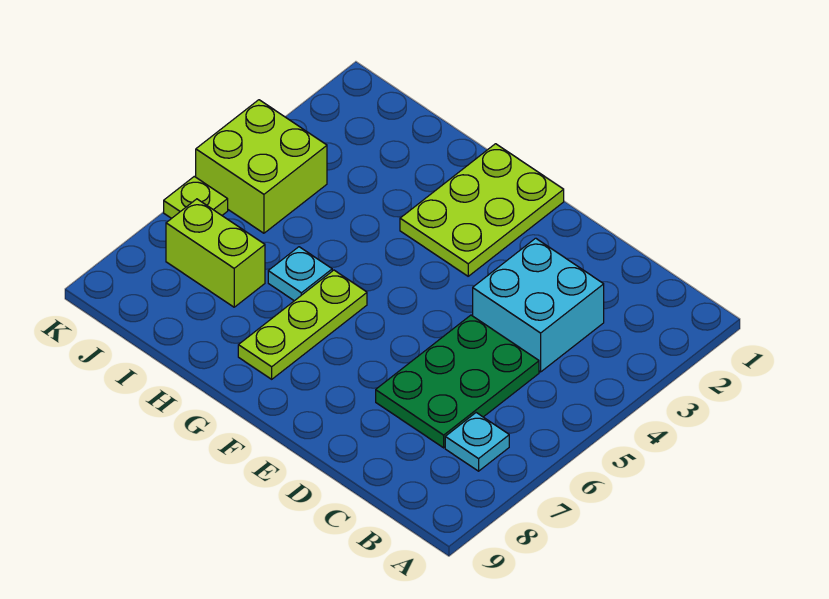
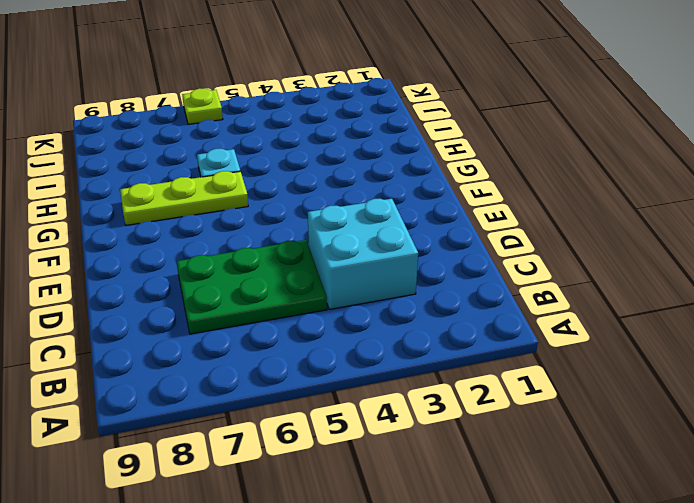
none -> cyan plate B7 level 1
none -> lime plate F1:G3 level 1

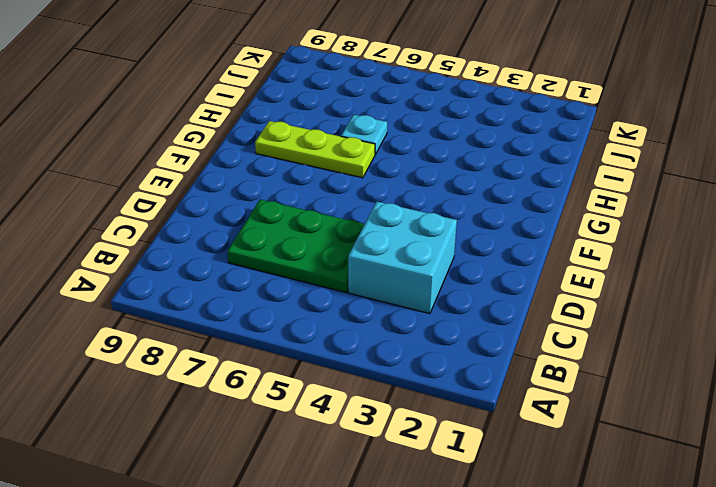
none -> cyan plate B7 level 1
none -> lime plate F1:G3 level 1

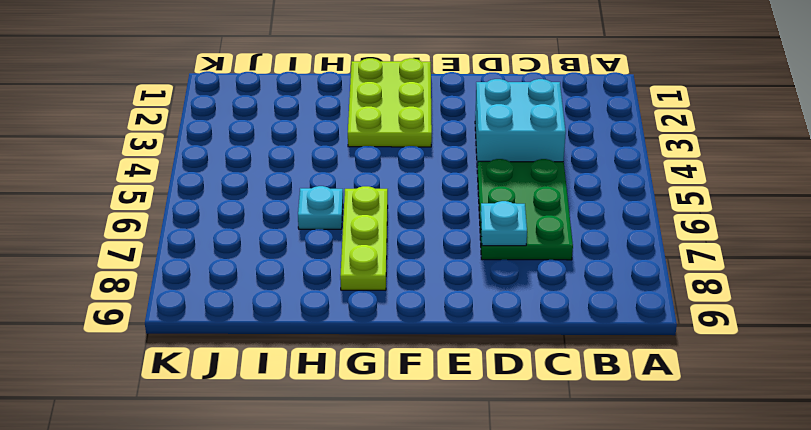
cyan plate D7 level 2 -> cyan plate B7 level 1
none -> lime brick I7:J7 level 1
none -> lime brick J4:K5 level 1

